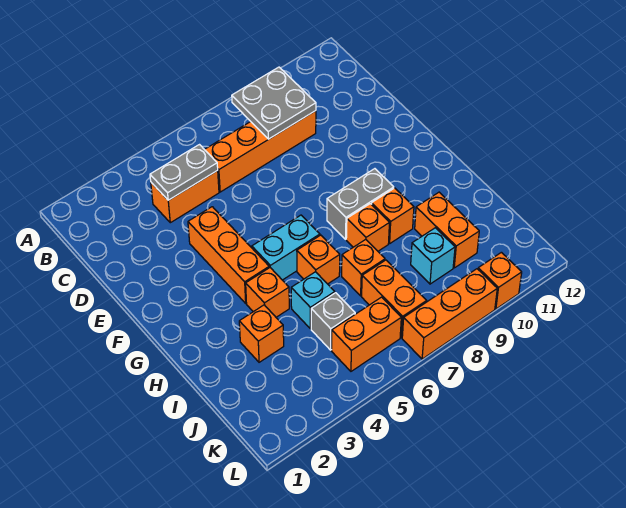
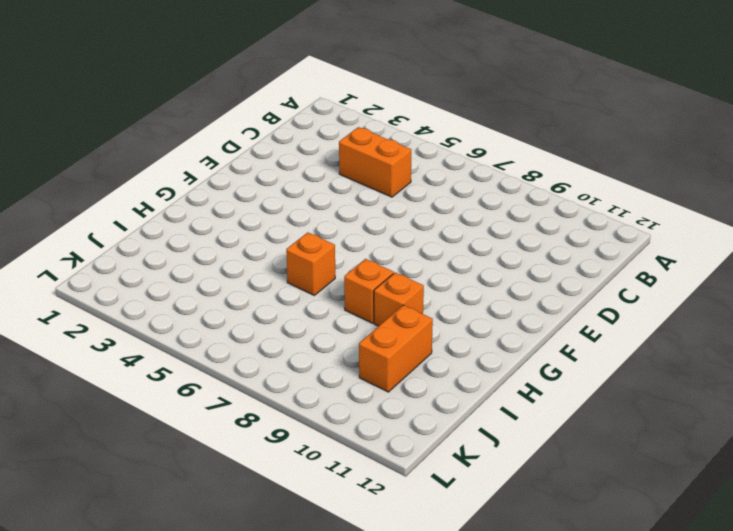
none -> orange brick C6:C9 level 1
none -> orange brick E4:G4 level 1
none -> cyan brick G5:G6 level 1

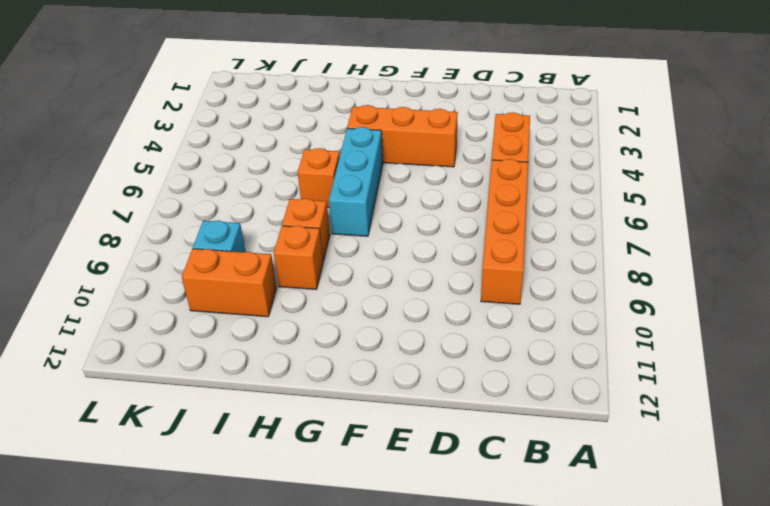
cyan brick G5:G7 level 1 -> cyan brick G5:G6 level 1
none -> grey brick G8:G9 level 1
none -> orange brick H4 level 1
none -> orange brick I3 level 1

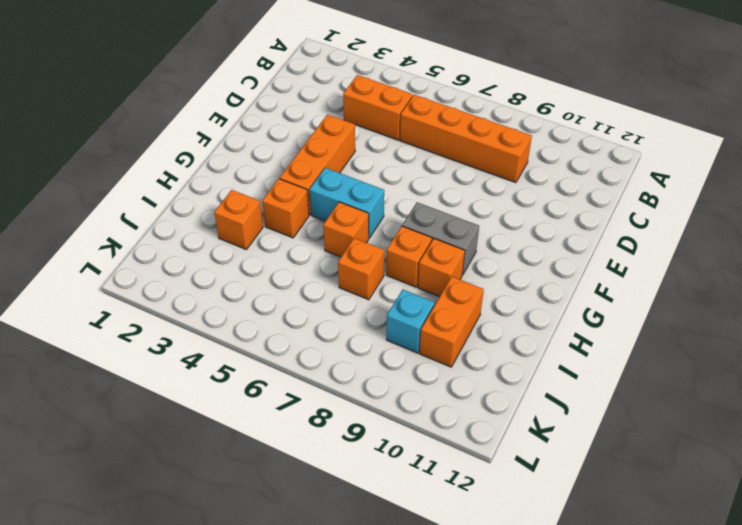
none -> cyan brick I5 level 1
none -> grey brick J5 level 1
none -> orange brick J7:K7 level 1

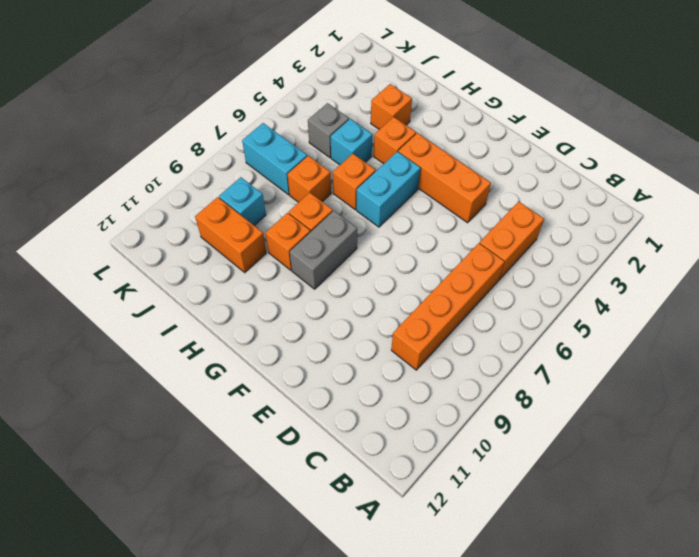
cyan brick J7:K7 level 1 -> orange brick J7:K7 level 1
none -> orange brick K5:K6 level 1
none -> orange brick L7:L9 level 1
none -> orange brick L10 level 1

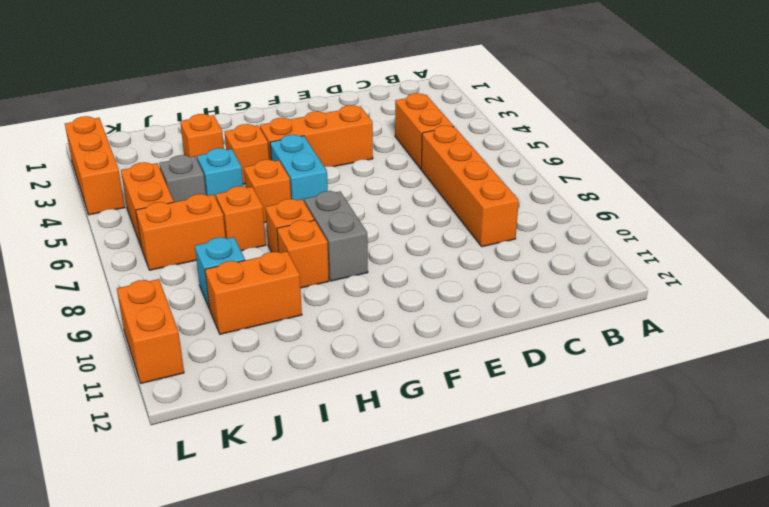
orange brick L2:L4 level 1 -> orange brick L7:L9 level 1
orange brick L10:L11 level 1 -> orange brick L10 level 1
none -> grey plate B8:C9 level 2
none -> grey plate C4:C5 level 2

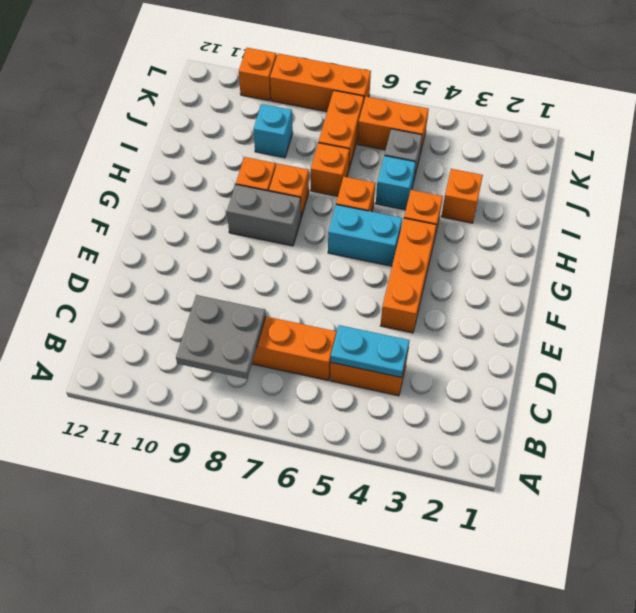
cyan plate C4:C5 level 2 -> grey plate C4:C5 level 2
none -> orange brick I10:J10 level 1

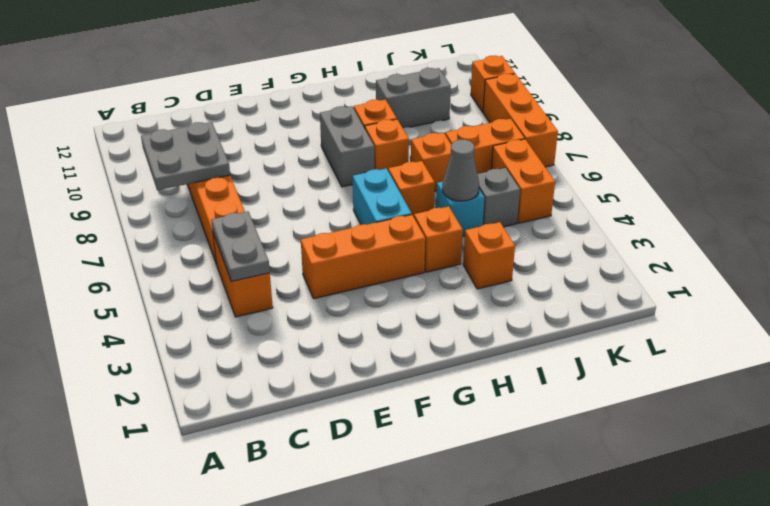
grey cone I5 level 2 -> none
grey brick I10:J10 level 1 -> orange brick I10:J10 level 1
none -> cyan brick J9 level 1

